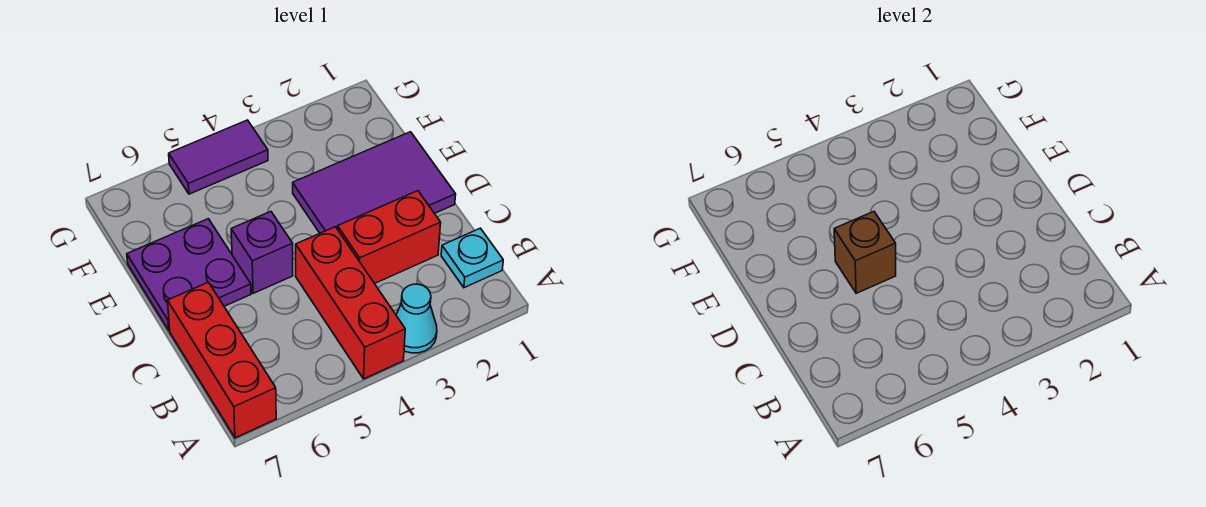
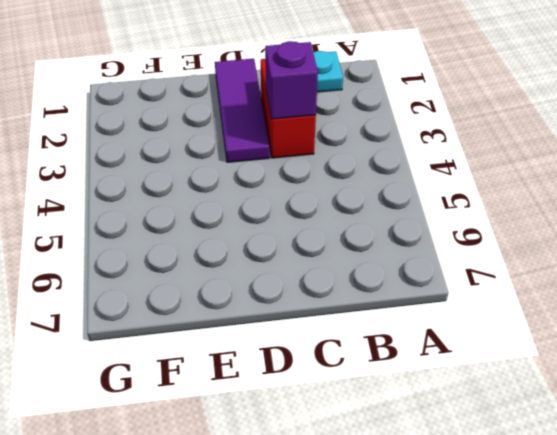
purple brick C3 level 2 -> purple brick D5 level 1
purple tile D1:D3 level 1 -> purple tile D1:E3 level 1
none -> cyan cone A3 level 1
none -> red brick A4:C4 level 1

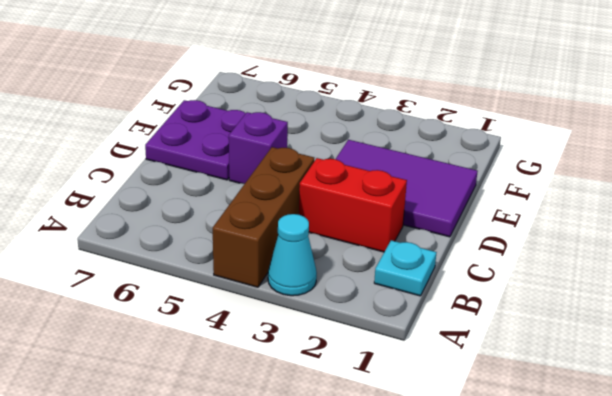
brown brick A4:C4 level 1 -> red brick A4:C4 level 1
none -> red brick A7:C7 level 1
none -> purple tile G4:G5 level 1

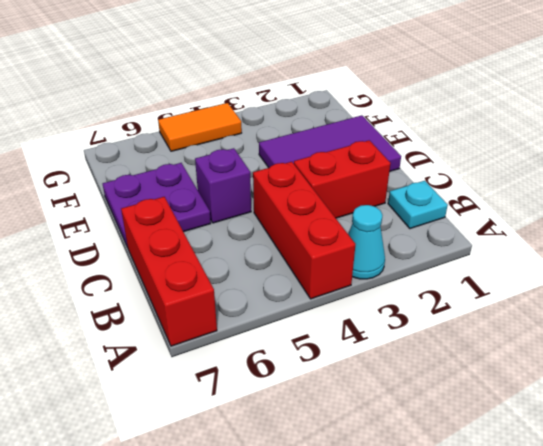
orange tile G4:G5 level 1 -> purple tile G4:G5 level 1
none -> brown brick D5 level 2

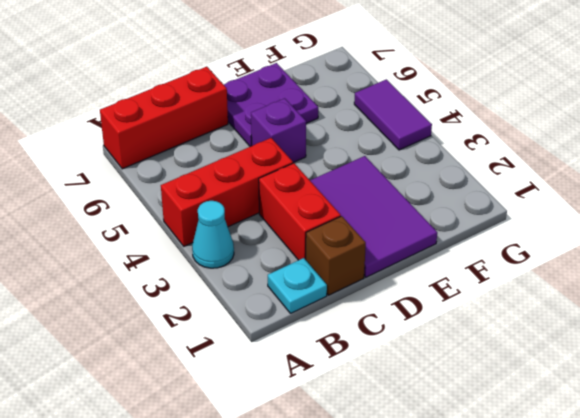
brown brick C1 level 1 -> brown brick D5 level 2

